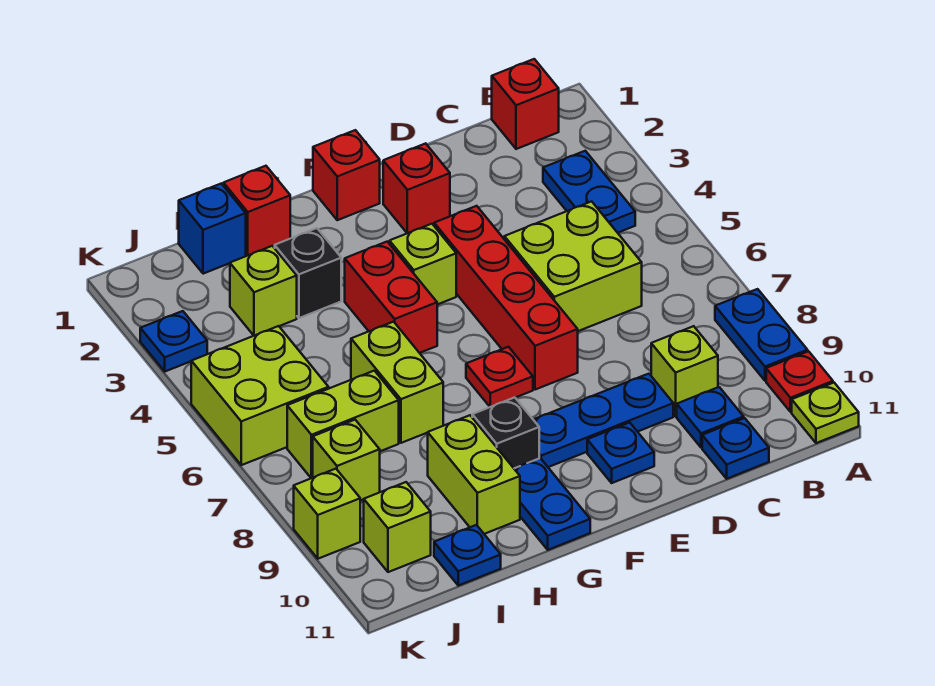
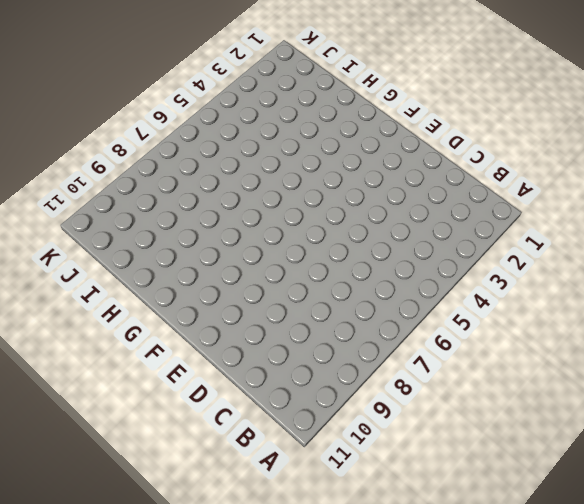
none -> blue plate A8:A9 level 1
none -> red plate A10 level 1
none -> lime plate A11 level 1
none -> red brick B1 level 1

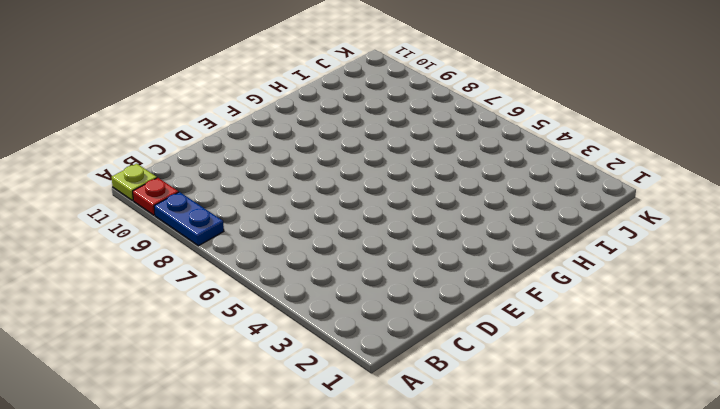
none -> red brick B1 level 1
none -> blue plate B3:B4 level 1
none -> lime brick C5:D6 level 1
none -> lime brick C9 level 1

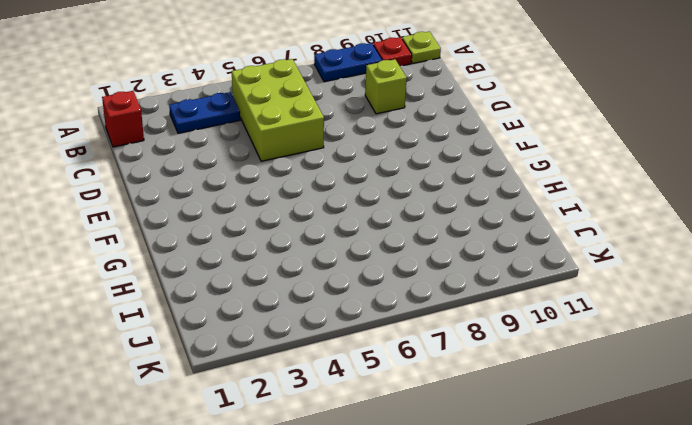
lime brick B5:D6 level 1 -> lime brick C5:D6 level 1
none -> blue plate C10 level 1
none -> blue plate C11 level 1
none -> blue plate D9:F9 level 1
none -> red brick E2 level 1

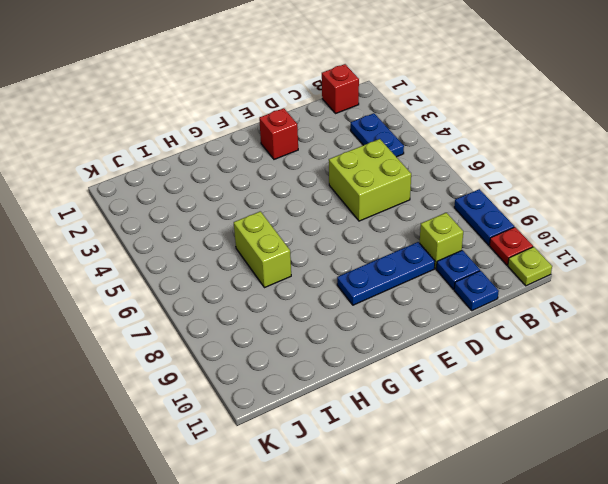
none -> red brick E4:E7 level 1
none -> blue plate E10 level 1
none -> red brick F1 level 1
none -> lime brick F4 level 1

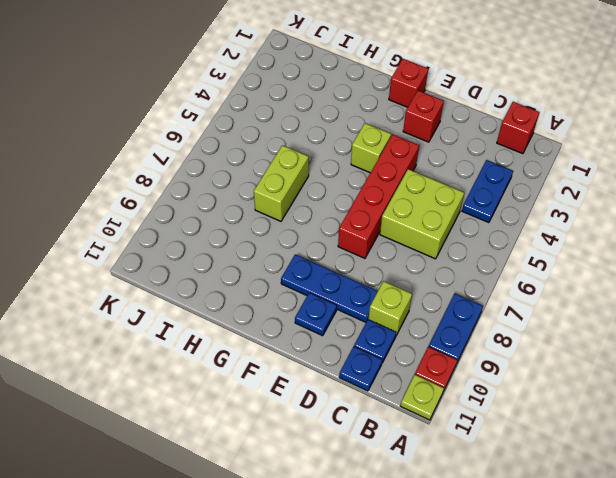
none -> red plate F7 level 1
none -> red brick G4:G5 level 1
none -> black brick G9 level 1
none -> blue plate G10:G11 level 1

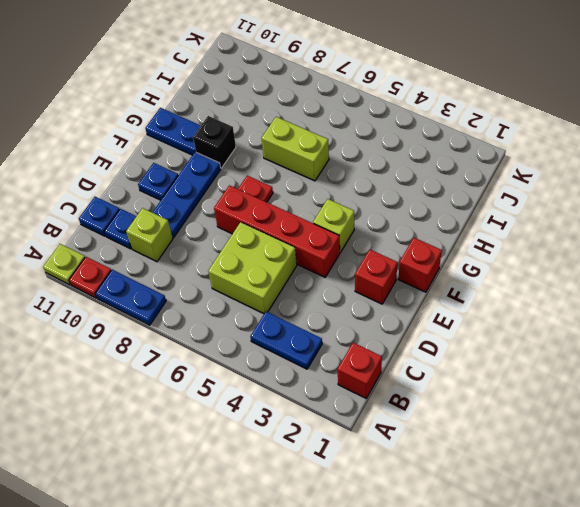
none -> red brick G4:G5 level 1
none -> red brick H1 level 1
none -> black brick H3 level 1
none -> lime brick H9:H10 level 1

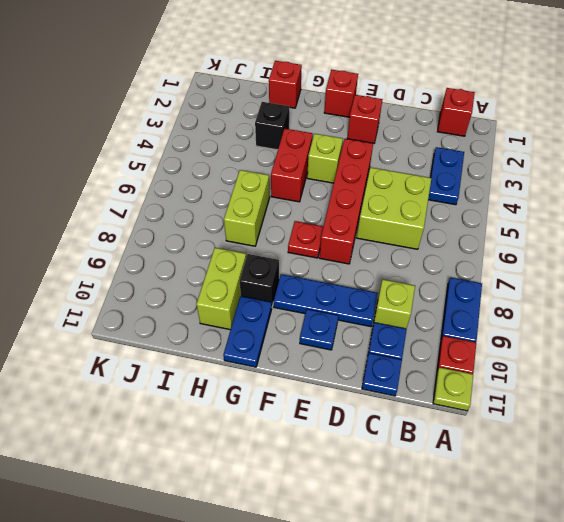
none -> blue brick I1 level 1
none -> lime brick I3 level 1
none -> lime brick I7:J7 level 1
none -> blue plate I11 level 1

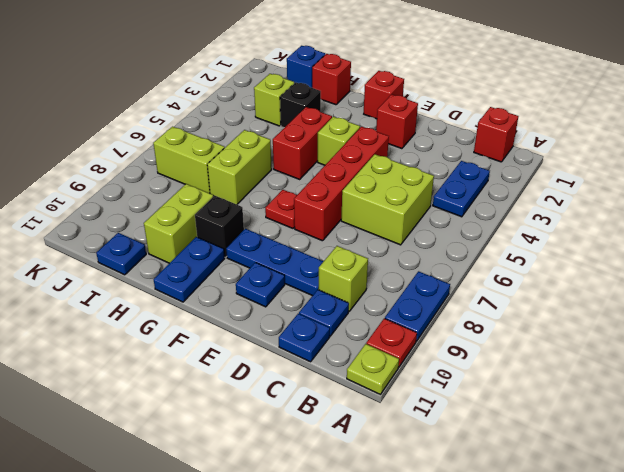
none -> lime brick J5:K6 level 1
none -> lime brick J8 level 1
none -> lime brick J10 level 1
none -> blue plate K3 level 1

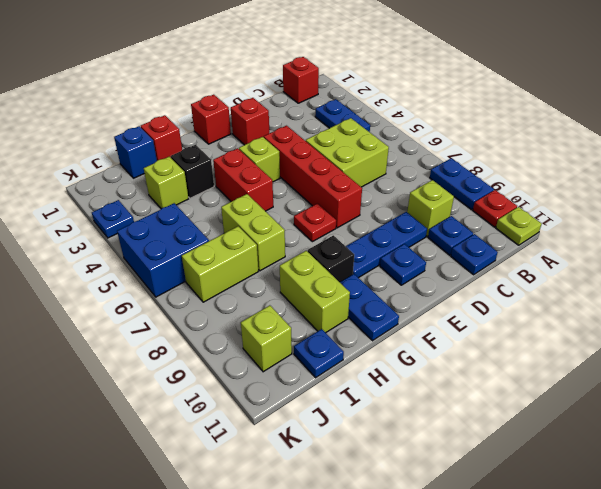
blue brick J5:K6 level 1 -> lime brick J5:K6 level 1
none -> lime brick J8 level 1
none -> lime brick K9 level 1

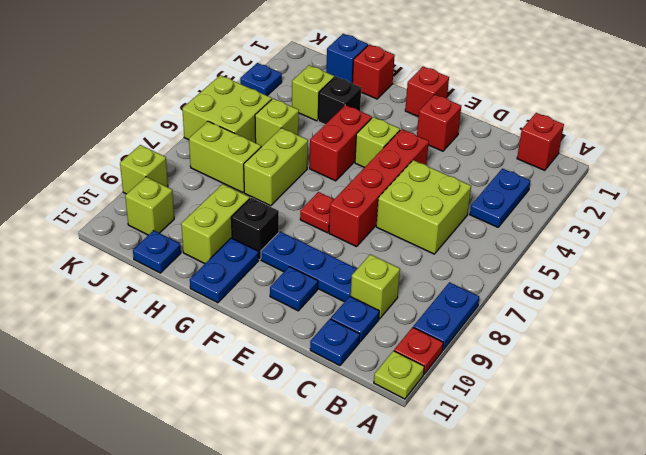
lime brick I5 level 1 -> lime brick J8 level 1

